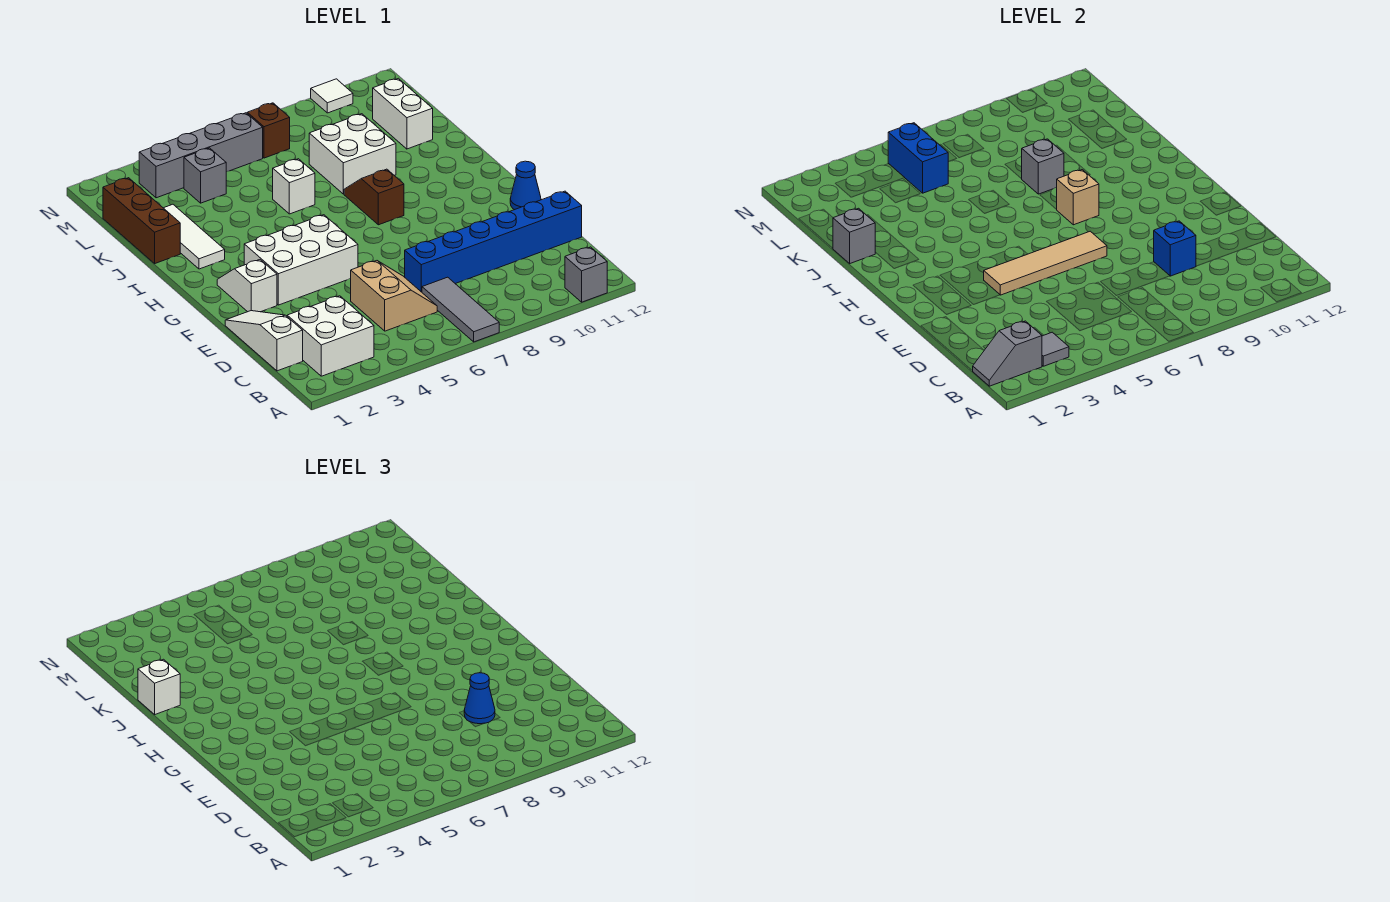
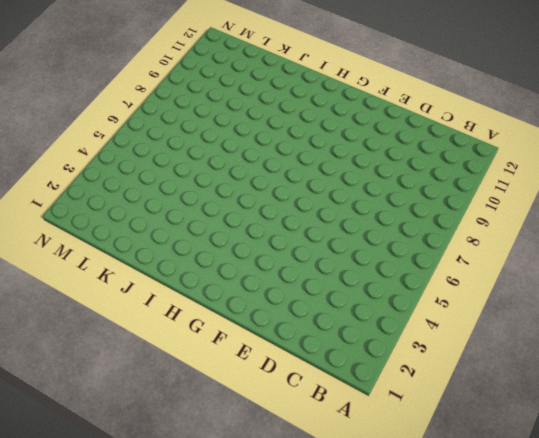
none -> grey tile A7:C7 level 1
none -> grey brick A11 level 1
none -> white brick B2:C3 level 1

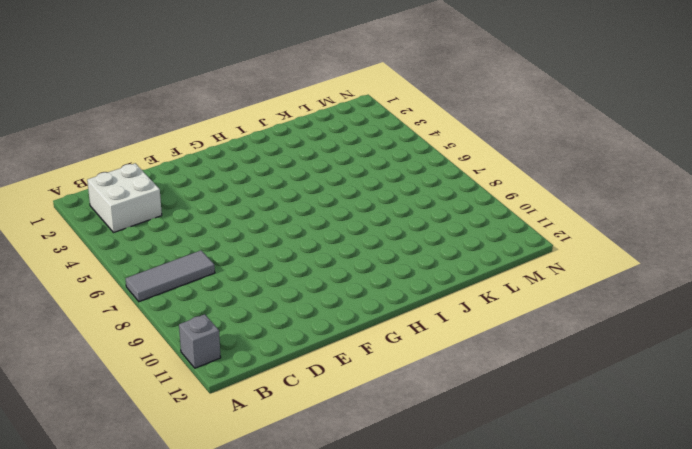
none -> white slope C1:E1 level 1 top C
none -> tan slope C5:D6 level 1 top 5
none -> blue brick D7:D12 level 1

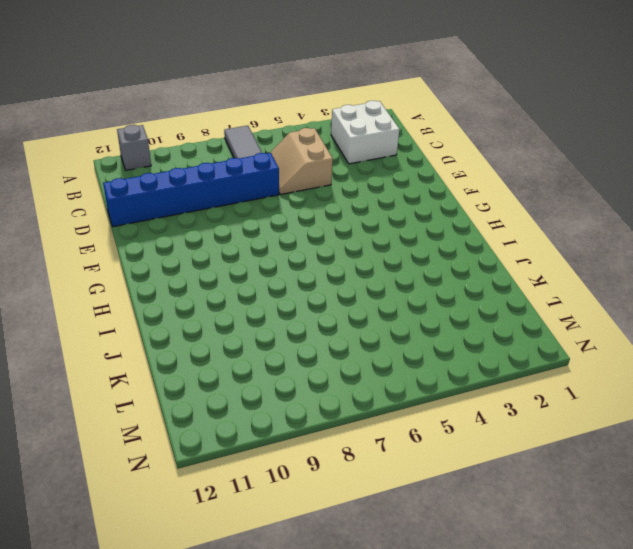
none -> white slope C1:E1 level 1 top C
none -> white slope F2:G2 level 1 top F
none -> white brick F3:G5 level 1

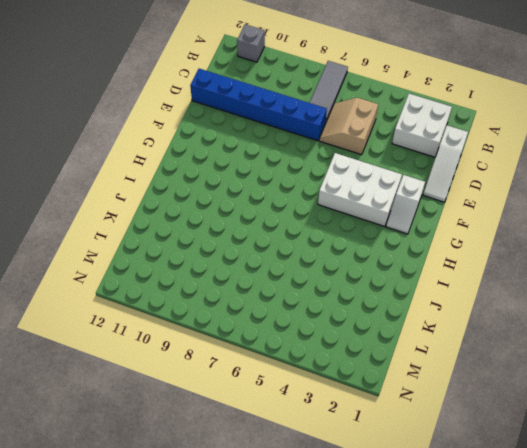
none -> blue cone F12 level 1
none -> brown slope H8:I8 level 1 top H
none -> white tile I2:K2 level 1

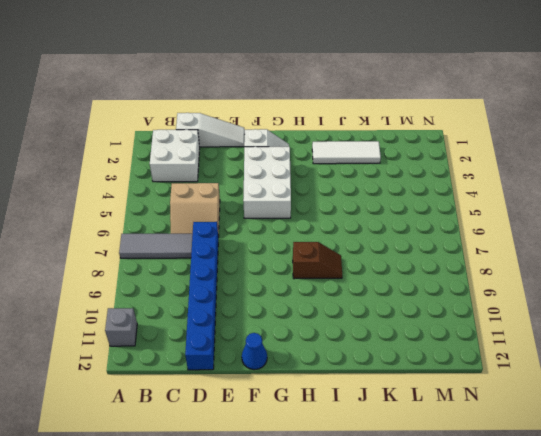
none -> brown brick J1:L1 level 1
none -> white brick J6 level 1
none -> white brick J8:K9 level 1

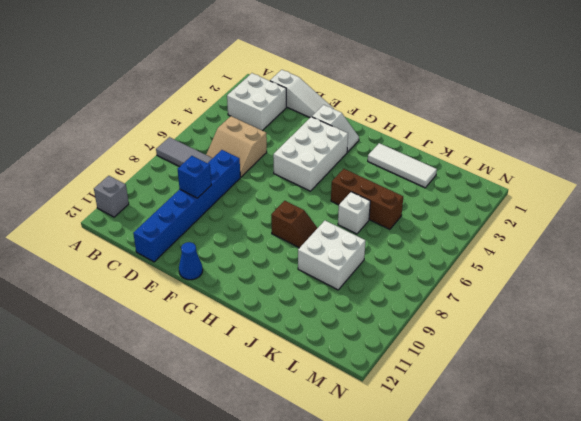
brown brick I5:K5 level 1 -> brown brick J1:L1 level 1
none -> white brick K11:L11 level 1
none -> grey brick L4 level 1
none -> grey brick M3:M6 level 1

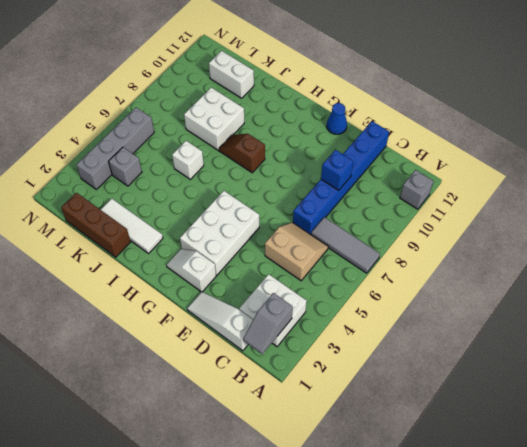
none -> brown brick M7 level 1
none -> white tile N10 level 1
none -> grey tile B3 level 2

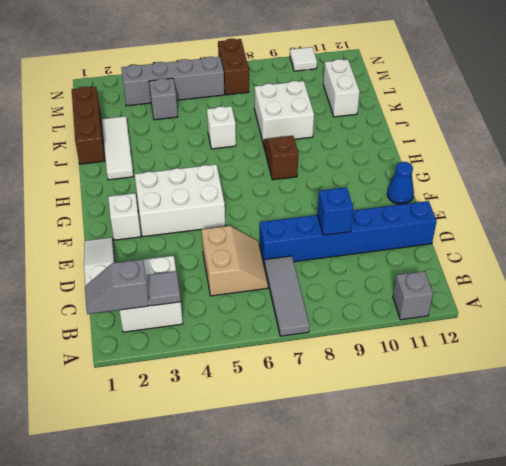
brown brick M7:N7 level 1 -> brown brick M7 level 1
none -> tan tile F4:F7 level 2
none -> tan brick H8 level 2
none -> grey brick J1 level 2

